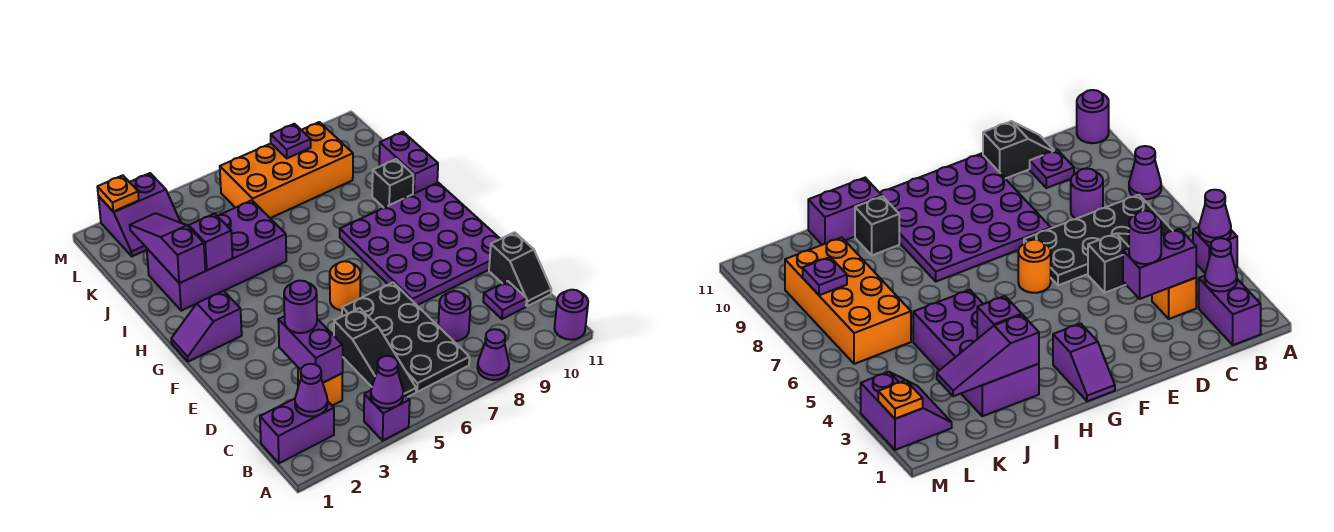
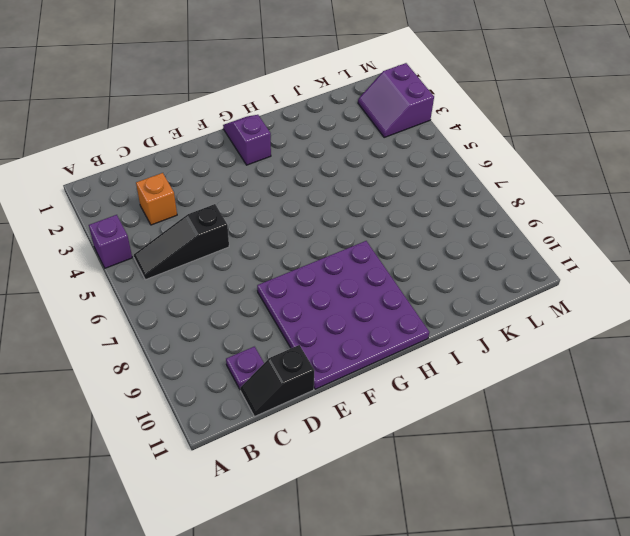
none -> purple cone A8 level 1
none -> purple round brick A11 level 1
none -> purple brick B1:B2 level 1

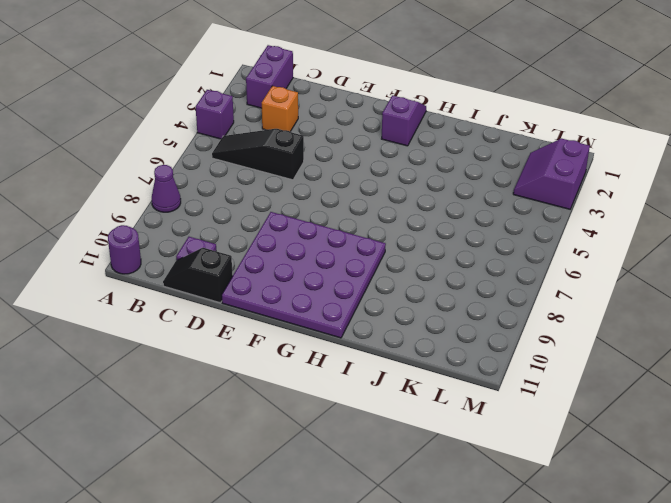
none -> black plate B6:E7 level 1
none -> purple round brick C8 level 1
none -> orange round brick F6 level 1

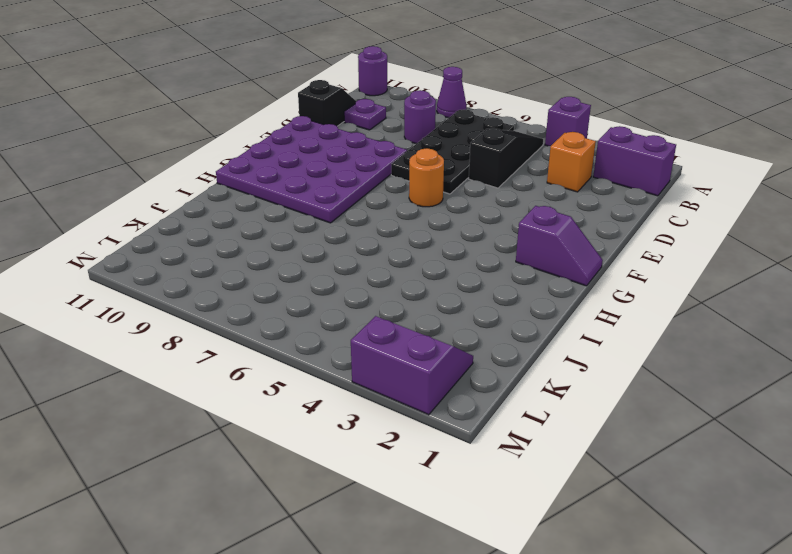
none -> purple brick I2:J5 level 1
none -> black brick I10 level 1
none -> purple brick I11:J11 level 1

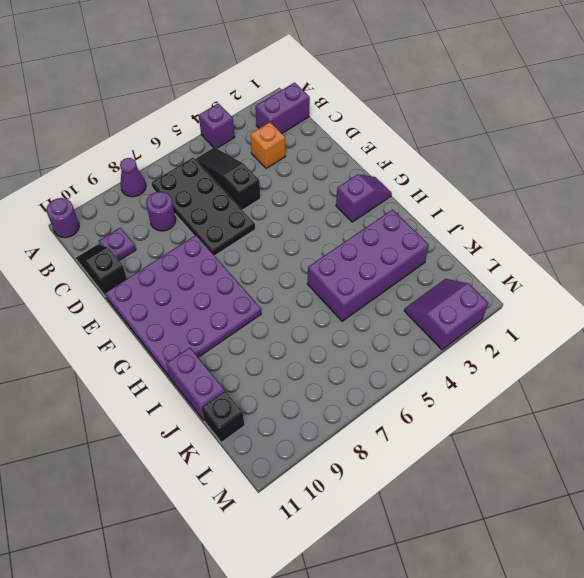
black brick K11 level 1 -> black brick I10 level 1
none -> orange round brick F6 level 1
none -> orange brick K6:L9 level 1
none -> purple cone A4 level 2

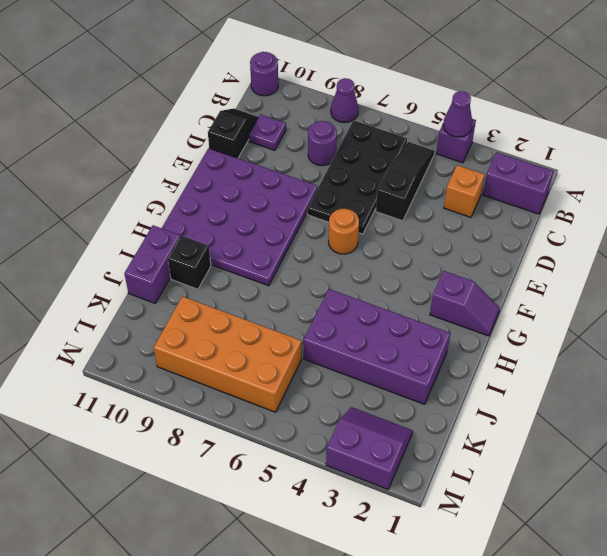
none -> purple cone B2 level 2
none -> purple brick C3:D3 level 2
none -> purple slope I2:K2 level 2 top I

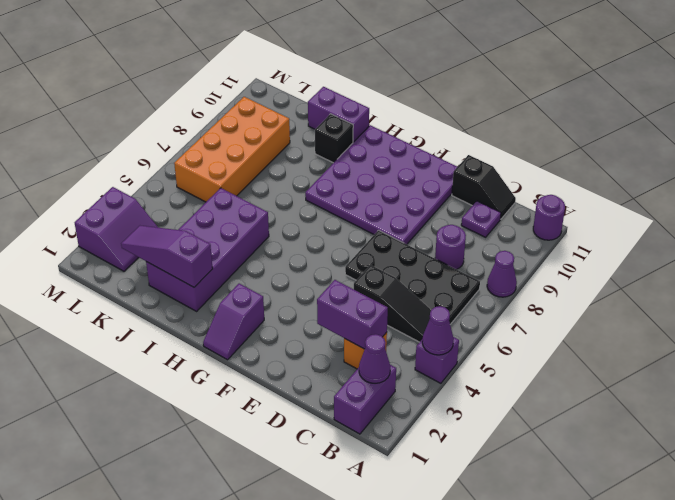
none -> orange round brick F6 level 1
none -> purple brick I3 level 2
none -> purple plate L8 level 2

